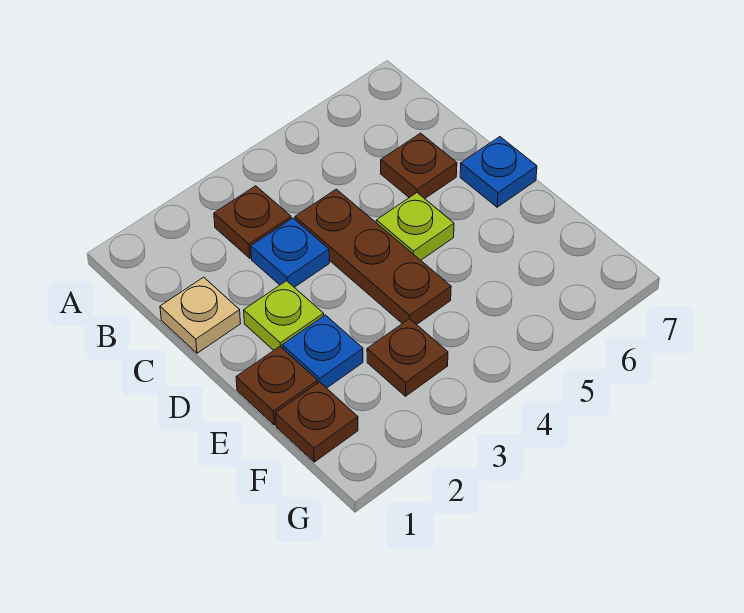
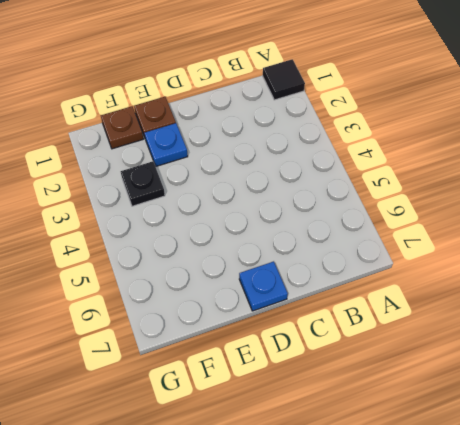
black tile A1 level 1 -> none
black plate F3 level 1 -> brown plate F3 level 1
none -> brown plate B3 level 1
none -> tan plate C1 level 1
none -> blue plate C3 level 1

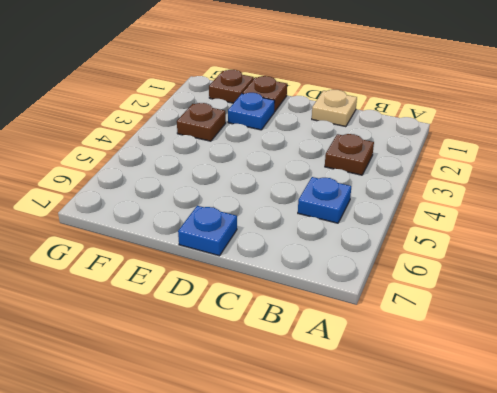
blue plate B5 level 1 -> blue plate C3 level 1
none -> brown plate C4:E4 level 1
none -> brown plate C6 level 1
none -> lime plate D2 level 1

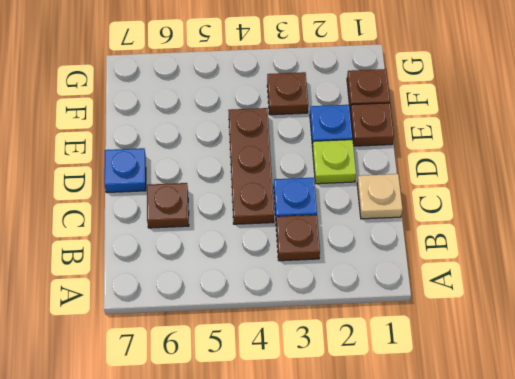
none -> lime plate D5 level 1

